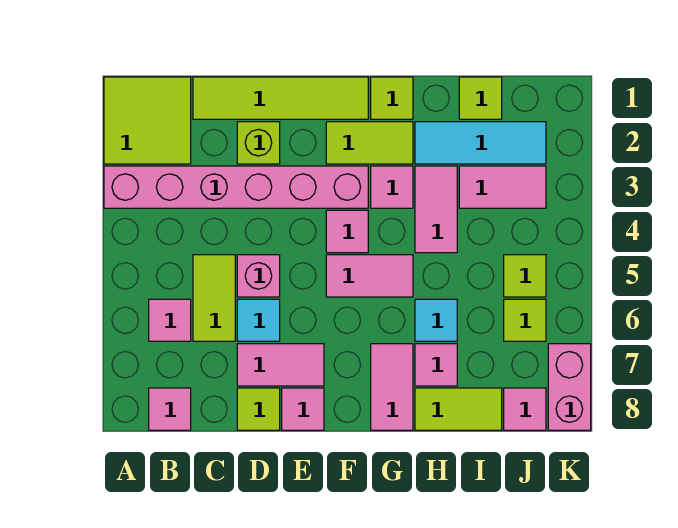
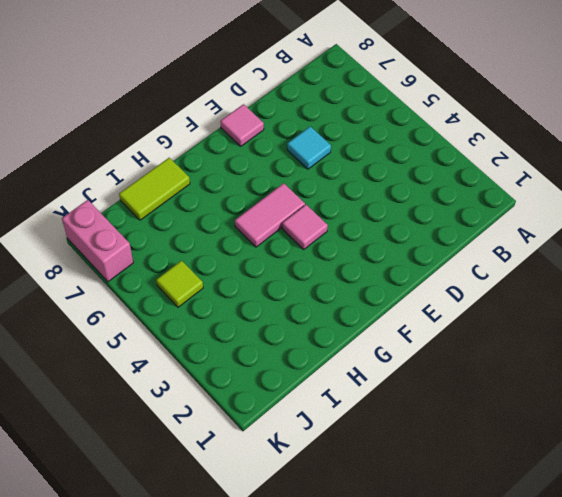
none -> lime tile A1:B2 level 1
none -> pink brick A3:F3 level 1
none -> pink tile B6 level 1

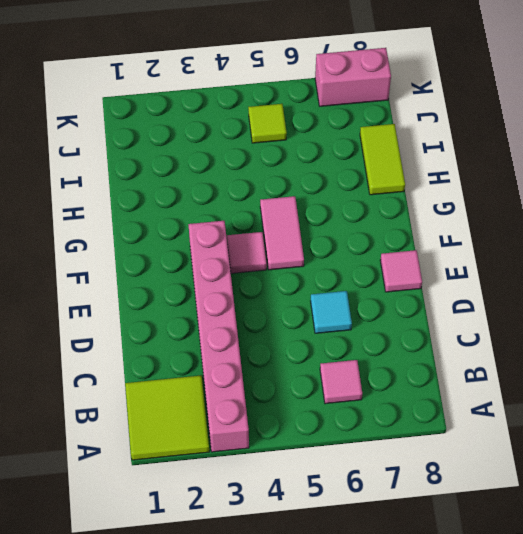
none -> pink tile B8 level 1
none -> lime tile C1:F1 level 1
none -> lime tile C5:C6 level 1

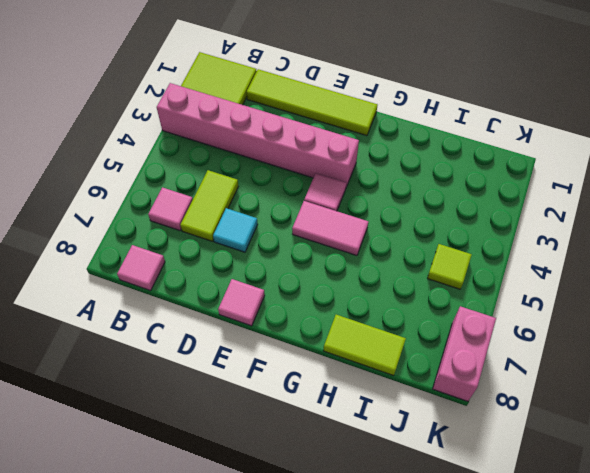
none -> lime brick D2 level 1
none -> pink brick D5 level 1
none -> pink tile D7:E7 level 1

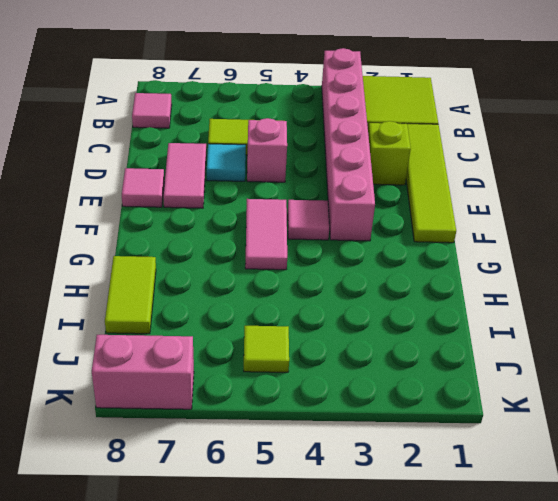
none -> pink tile B6 level 1
none -> lime tile D8 level 1
none -> lime tile F2:G2 level 1

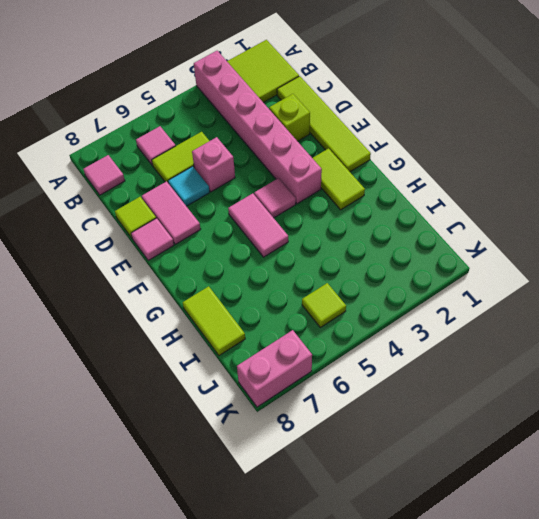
none -> lime tile G1 level 1
none -> pink tile G3 level 1
none -> pink tile G7:G8 level 1

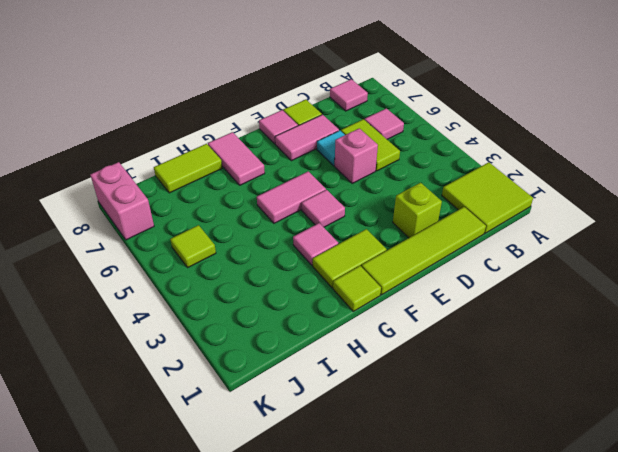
none -> pink brick A3:F3 level 1
none -> cyan tile H2:J2 level 1
none -> pink tile H3:H4 level 1

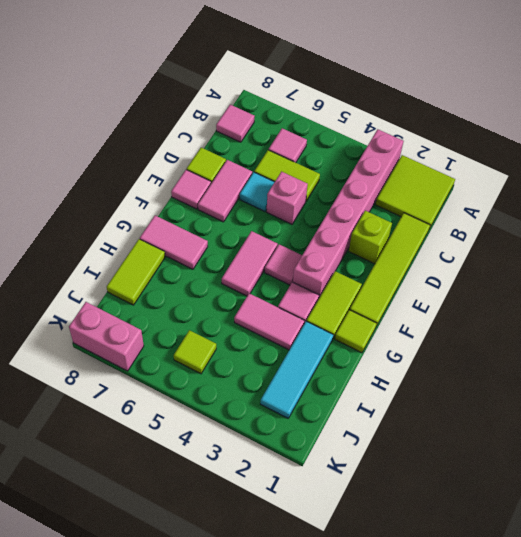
none -> cyan tile H6 level 1
none -> pink tile H7 level 1
none -> lime tile I1 level 1

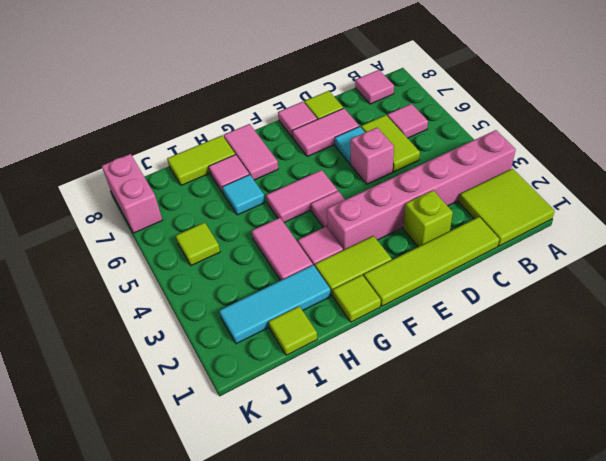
none -> pink tile I3:J3 level 1
none -> lime tile J6 level 1
none -> pink tile J8 level 1

